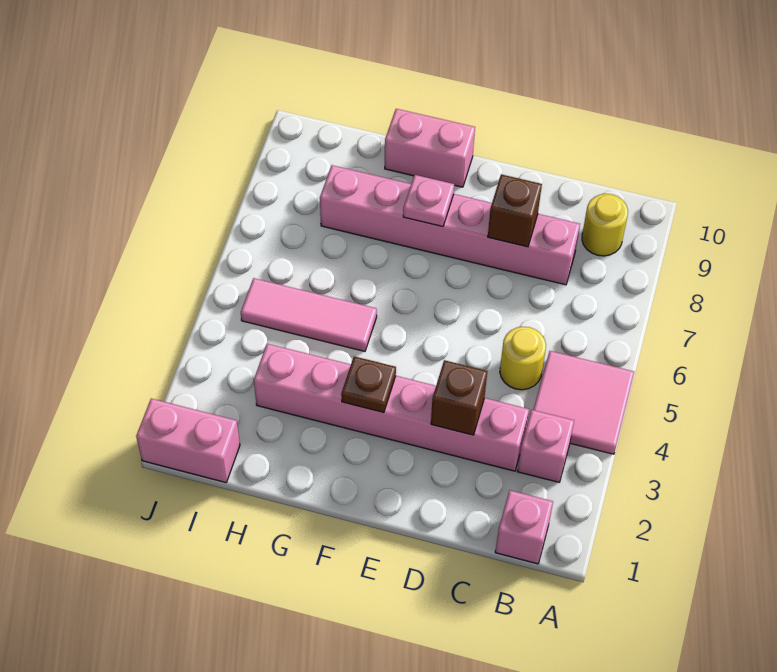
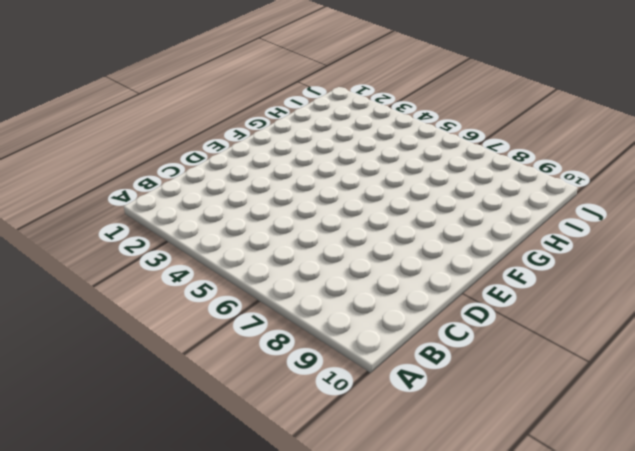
none -> pink tile A4:B5 level 1
none -> pink brick B1 level 1
none -> pink brick B3 level 1

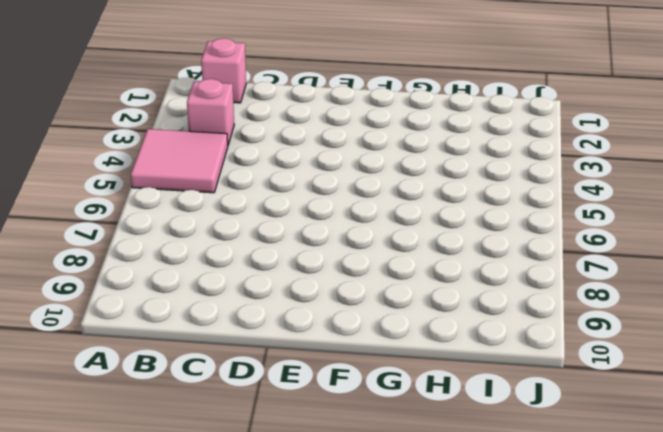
none -> yellow round brick B9 level 1
none -> pink brick C3:H3 level 1
none -> yellow round brick C5 level 1

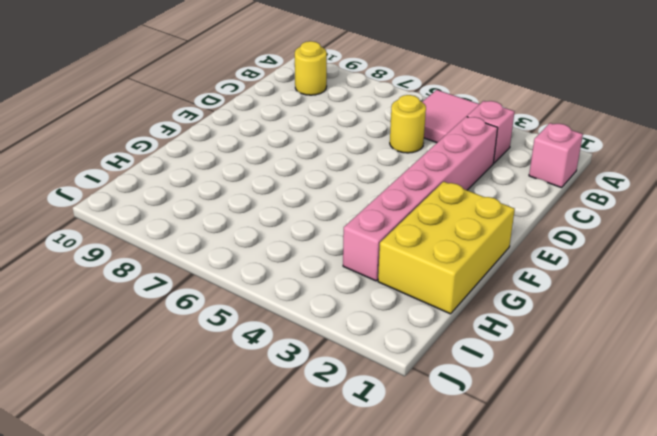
yellow brick F1:H2 level 1 -> none
none -> pink brick C8:H8 level 1
none -> pink brick F10:G10 level 1
none -> pink tile G5:I5 level 1

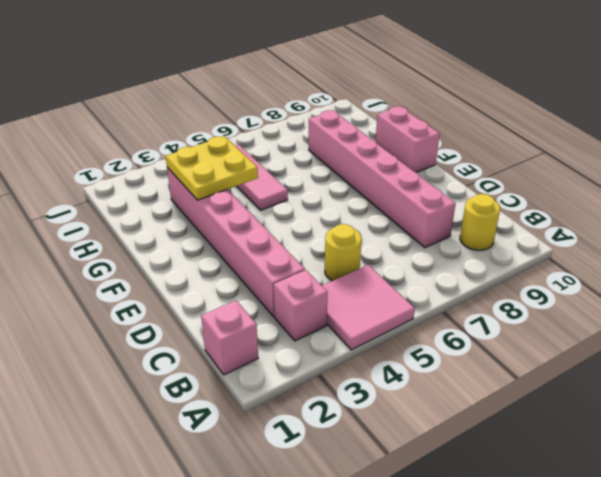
yellow plate G3:H4 level 2 -> none
none -> pink brick I1:J1 level 1
none -> brown brick D3 level 2
none -> brown brick D8 level 2

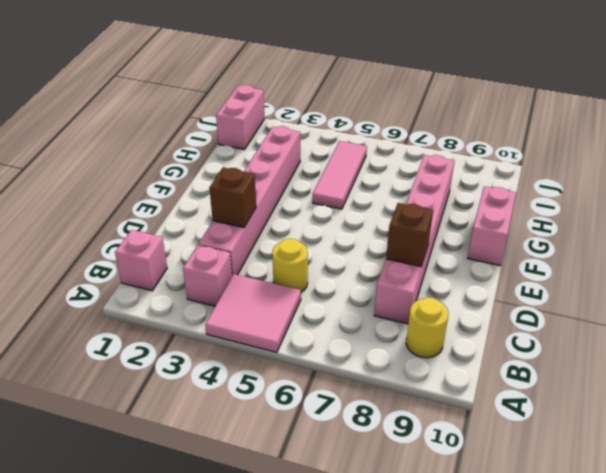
none -> brown plate F3 level 2
none -> pink plate F8 level 2

